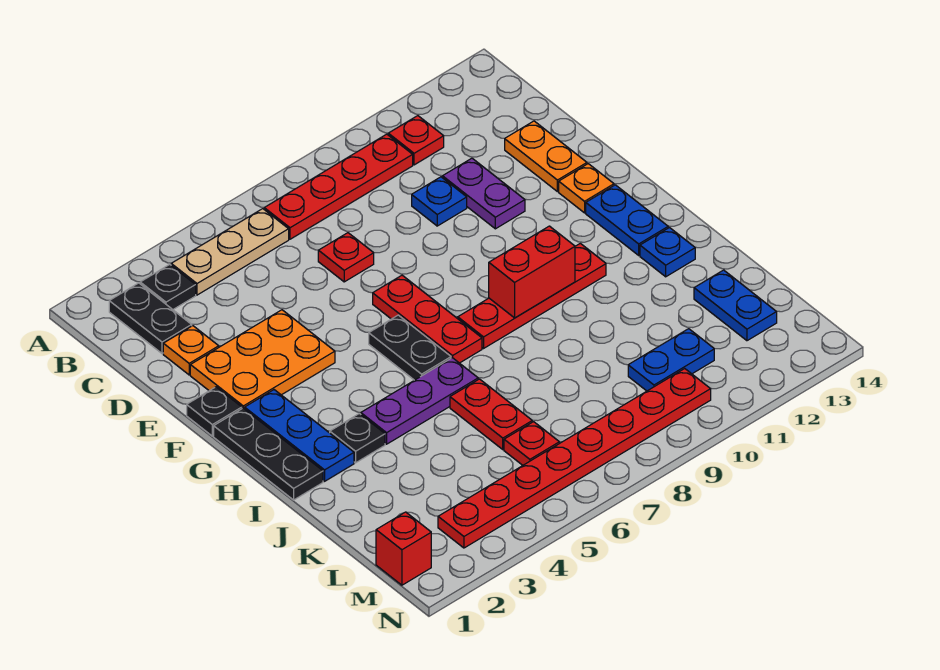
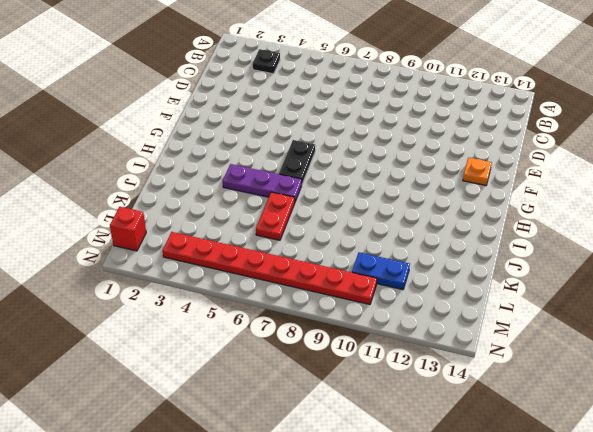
none -> black plate B2:C2 level 1
none -> tan plate B4:B6 level 1
none -> red plate B7:B10 level 1

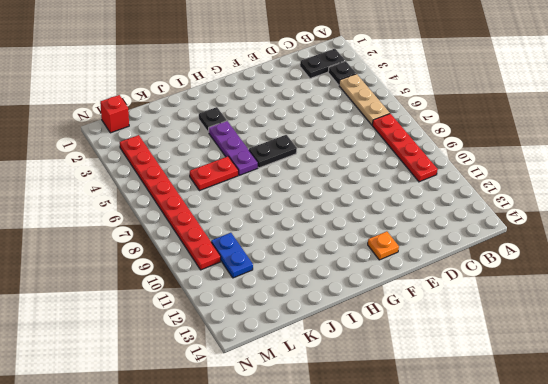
none -> red plate B11 level 1
none -> orange plate D2 level 1
none -> red plate D7 level 1

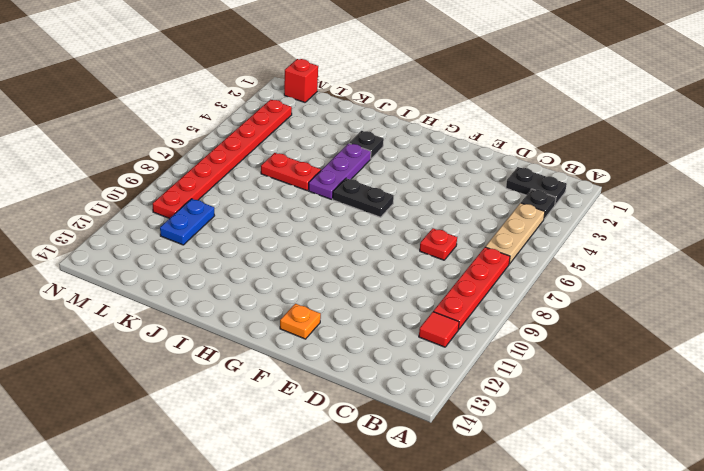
red tile B11 level 1 -> red plate B11 level 1
none -> orange plate D2 level 1
none -> blue plate D10 level 1
none -> purple plate D11:E11 level 1

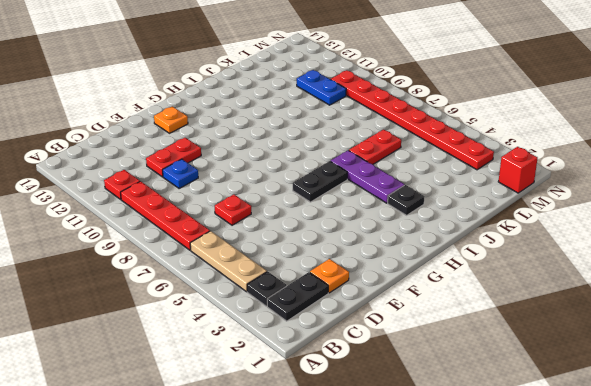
red plate D11:E11 level 1 -> purple plate D11:E11 level 1
none -> orange plate D13:E13 level 1
none -> orange plate E2:F4 level 1
none -> black plate F1 level 1

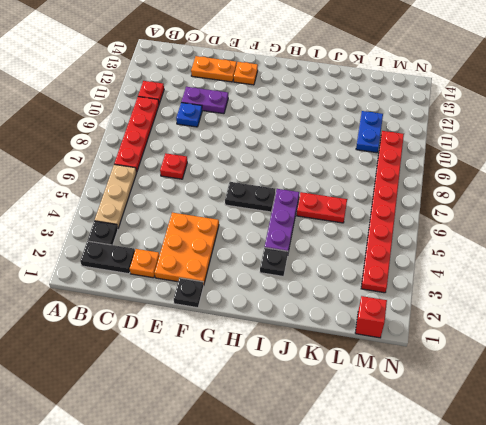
none -> red plate F7:H7 level 1
none -> black plate G1:I1 level 1
none -> blue plate G2:I2 level 1

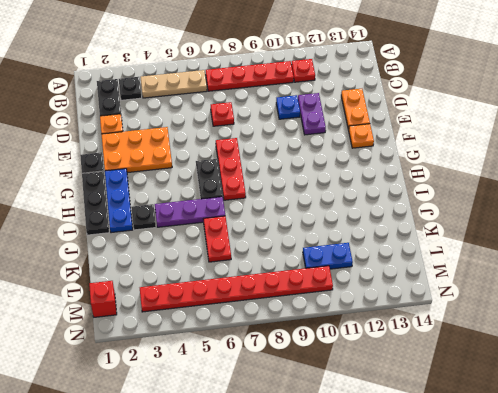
none -> blue plate G13:H13 level 1
none -> red plate H8:H11 level 1
none -> blue plate I13 level 1

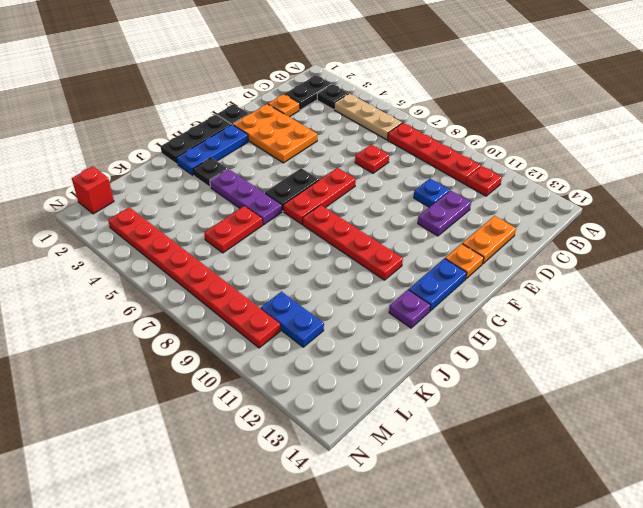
purple plate I13 level 1 -> blue plate I13 level 1
none -> blue plate K13:L13 level 1
none -> red plate L6 level 1
none -> red brick H9:H10 level 2

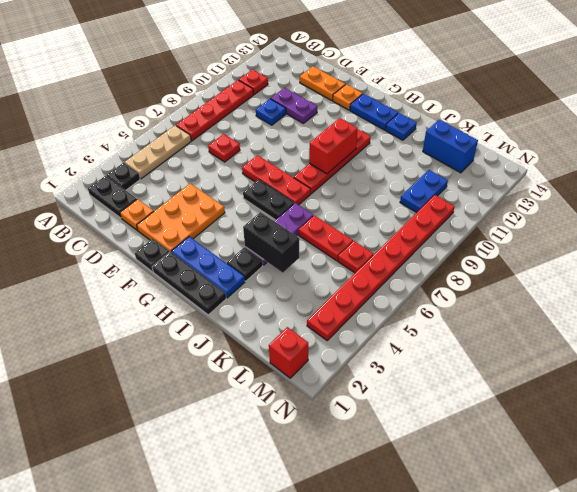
black brick I4:J4 level 2 -> none
blue brick K13:L13 level 1 -> blue plate K13:L13 level 1

